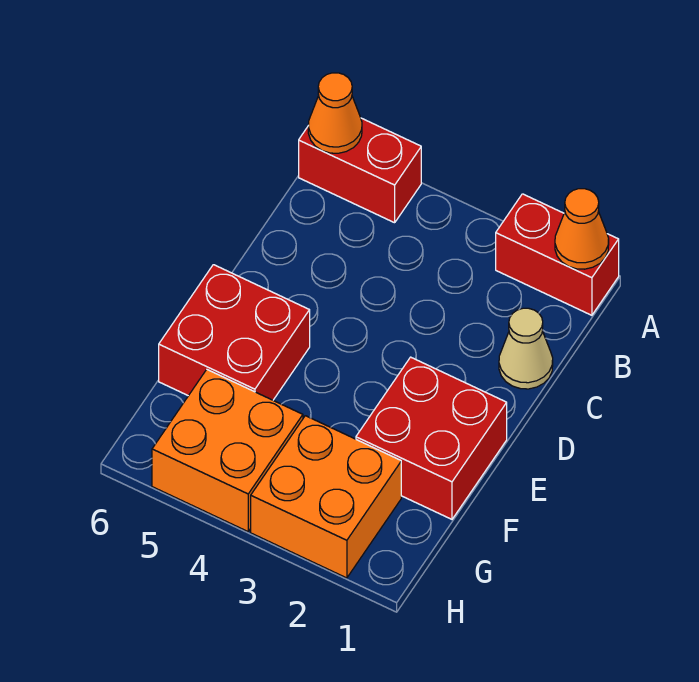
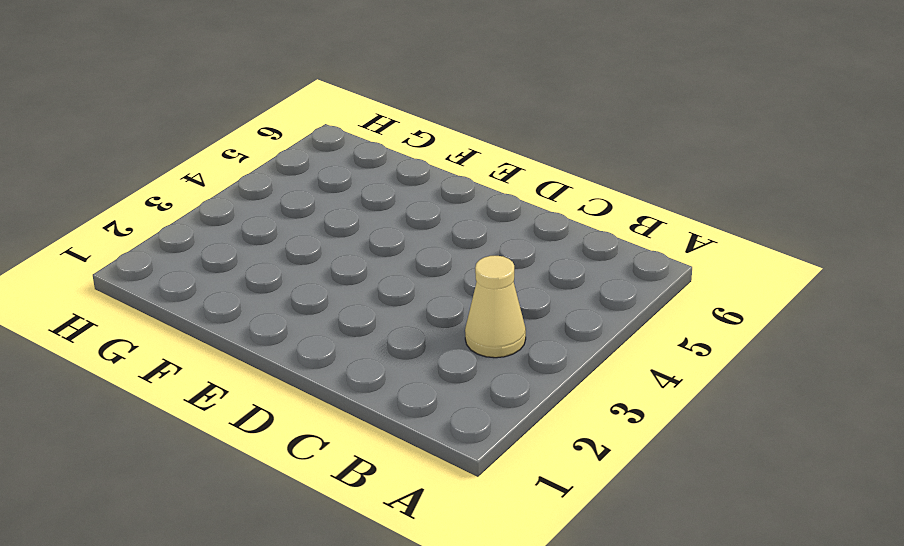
tan cone B3 level 1 -> tan cone C1 level 1
none -> red brick A1:A2 level 1
none -> red brick A5:A6 level 1

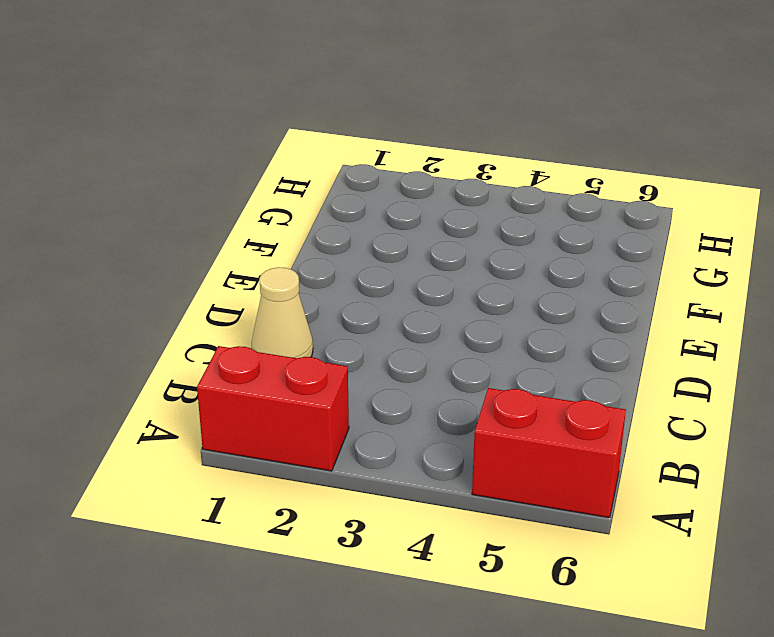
none -> red brick E1:F2 level 1
none -> red brick E5:F6 level 1

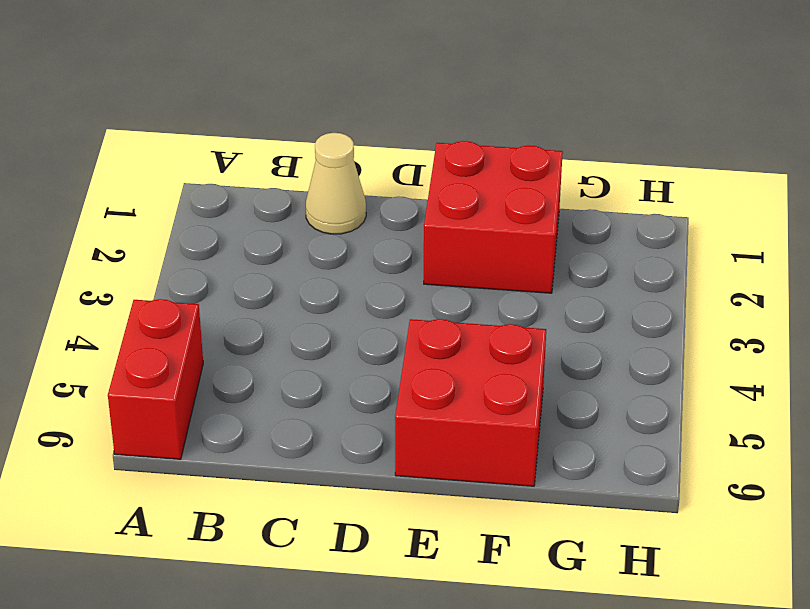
none -> red brick A1:A2 level 1
none -> orange brick G2:H3 level 1

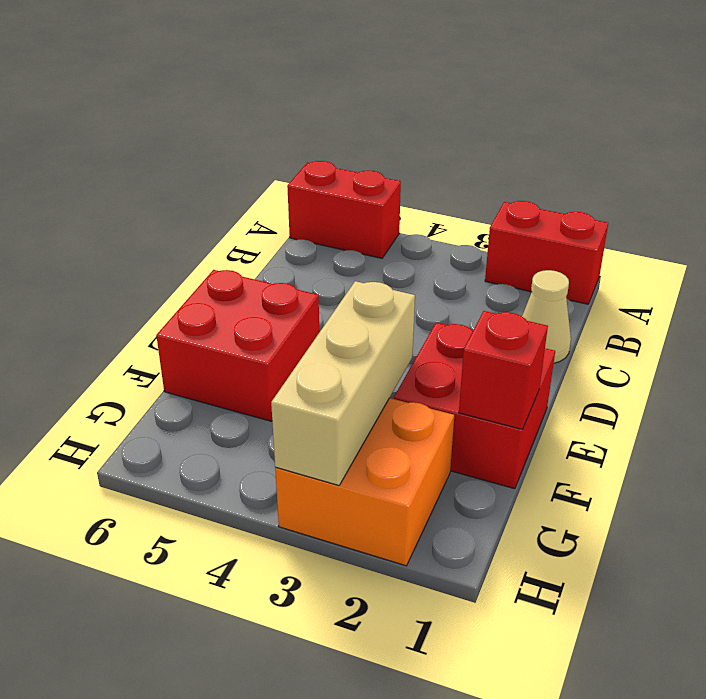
red brick F1 level 2 -> none
tan brick F3:H3 level 2 -> none
none -> orange brick G4:H5 level 1
none -> orange cone A1 level 2

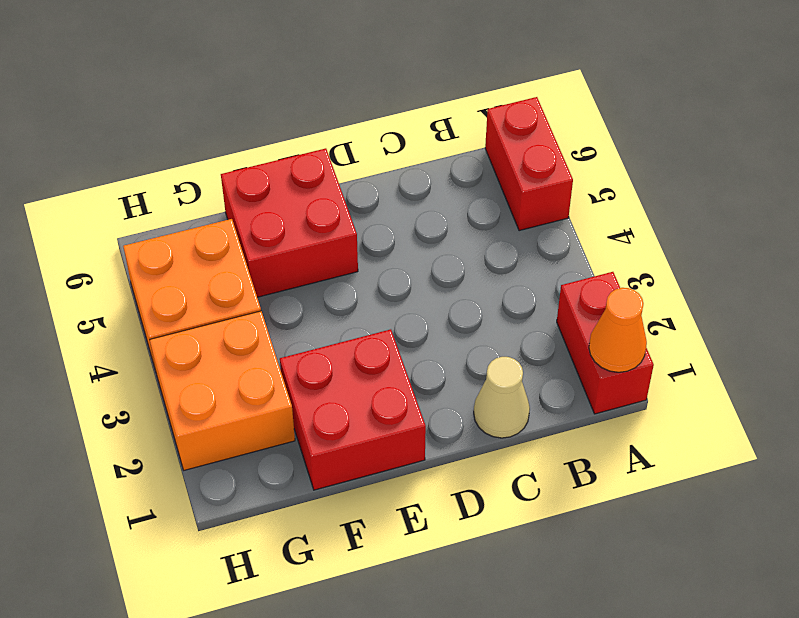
none -> orange cone A6 level 2

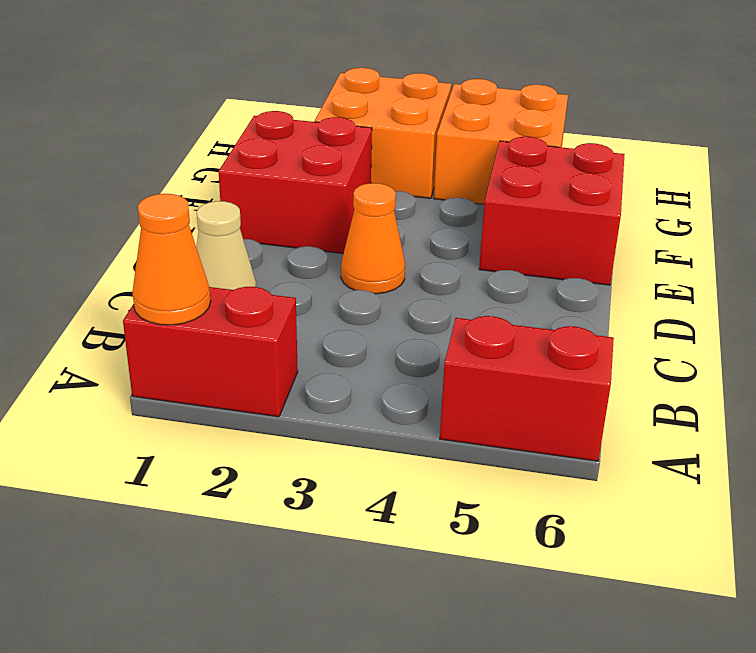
orange cone D3 level 1 -> orange cone A6 level 2

